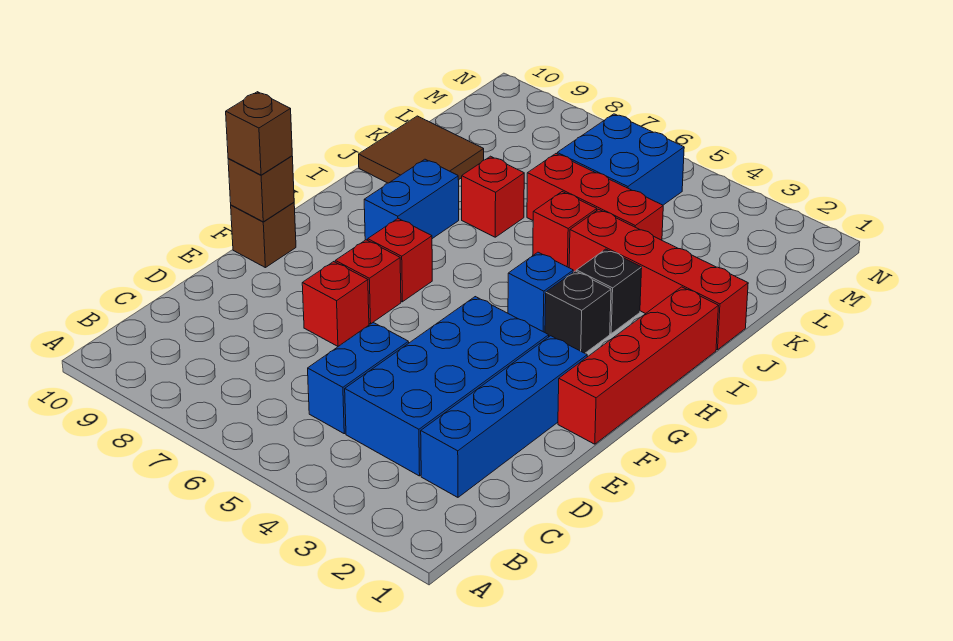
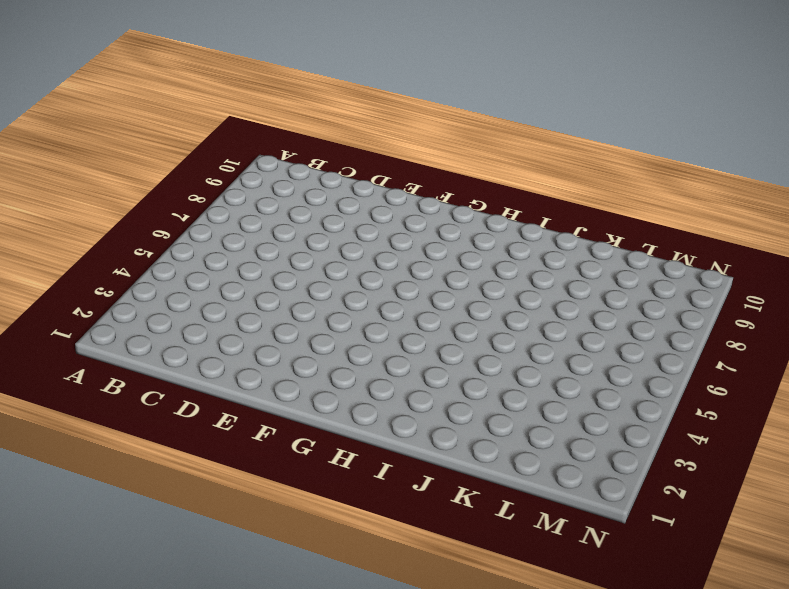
none -> blue brick C2:F2 level 1
none -> blue brick C3:F4 level 1
none -> blue brick C5:D5 level 1

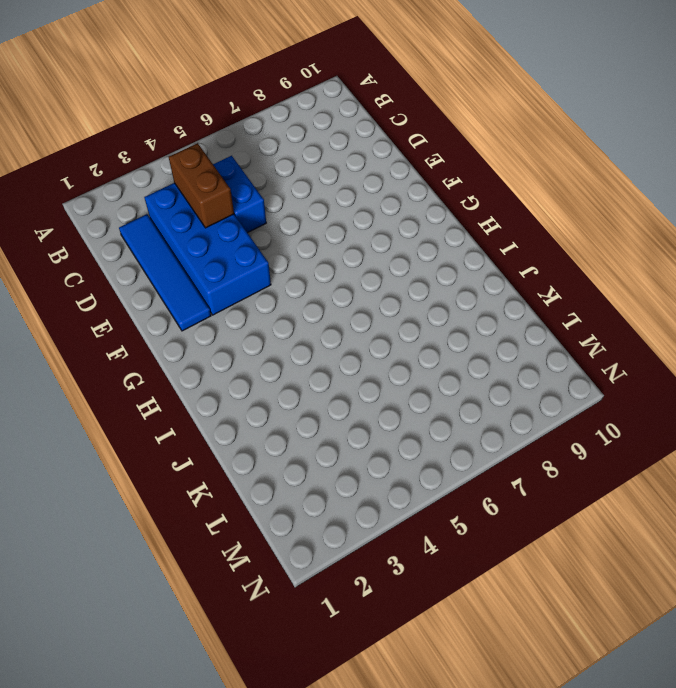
blue tile C2:F2 level 1 -> blue brick C2:F2 level 1
brown brick C4:D4 level 2 -> none
none -> red brick E7 level 1
none -> red brick F1:I1 level 1
none -> red brick F7 level 1

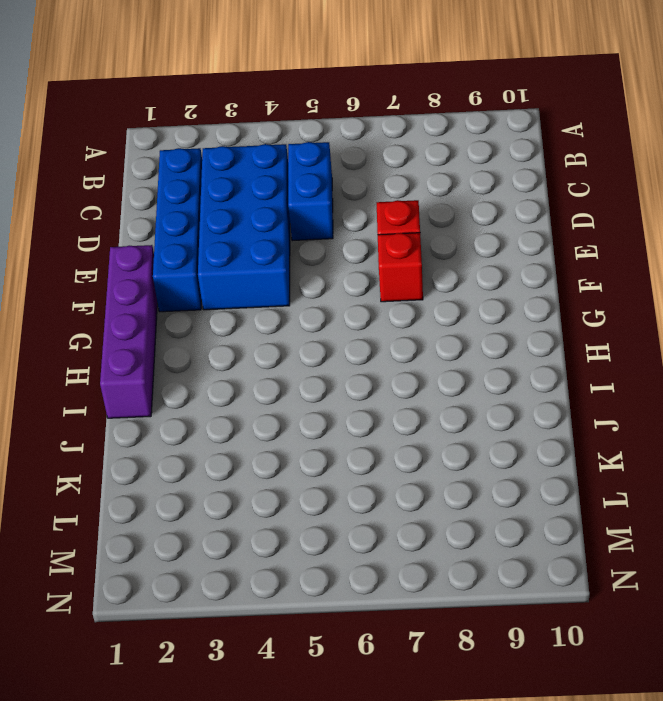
purple brick F1:I1 level 1 -> red brick F1:I1 level 1
none -> brown brick F10 level 1
none -> red brick G7 level 1
none -> black brick H3 level 1

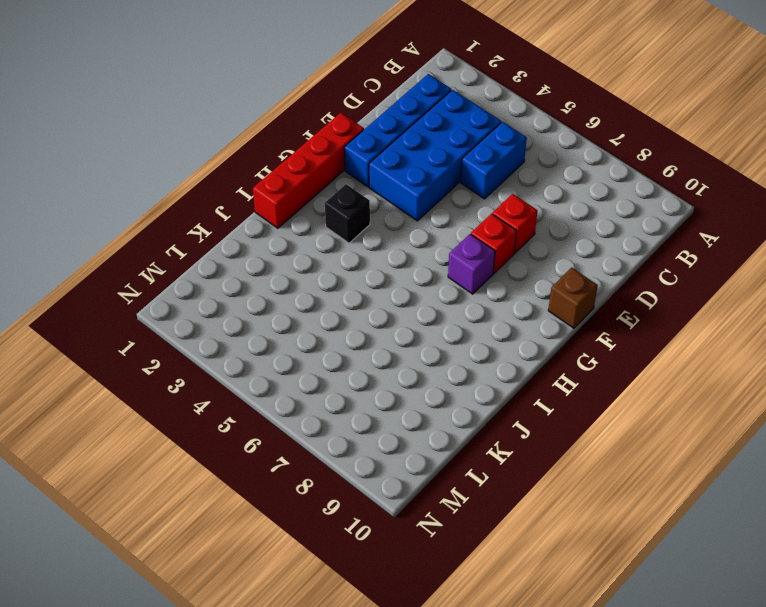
purple brick G7 level 1 -> red brick G7 level 1
none -> blue brick H4 level 1
none -> blue brick H8:I8 level 1
none -> black brick I3 level 1

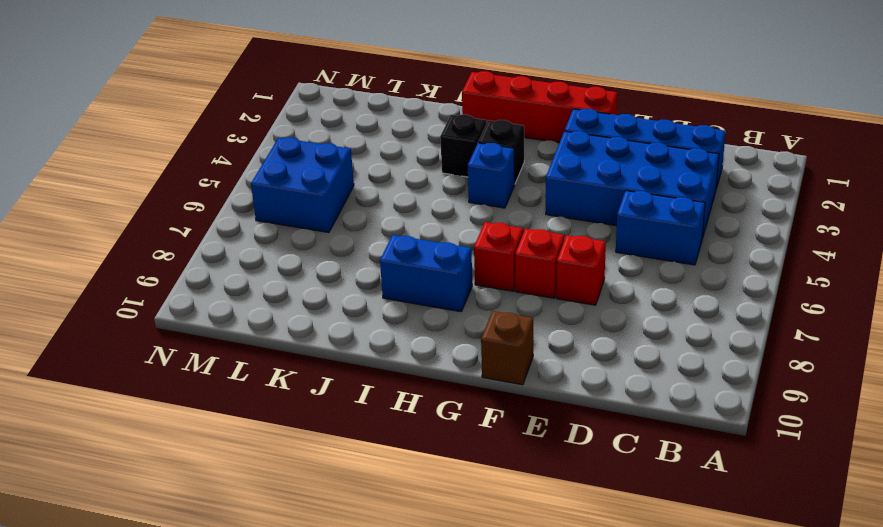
none -> red brick J1:J4 level 1
none -> red brick J5 level 1
none -> red brick J7 level 1

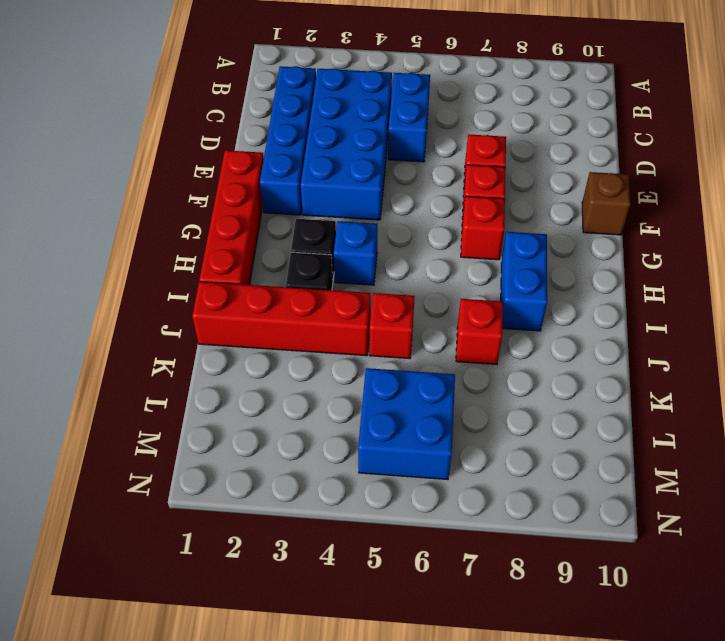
none -> brown tile J9:K10 level 1
none -> red brick K4:K6 level 1
none -> brown brick F10 level 2

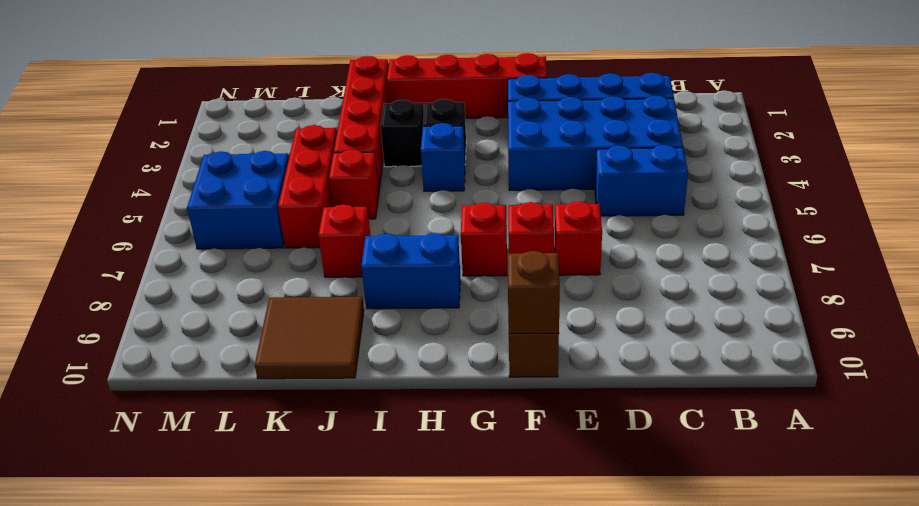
none -> brown brick F10 level 3

